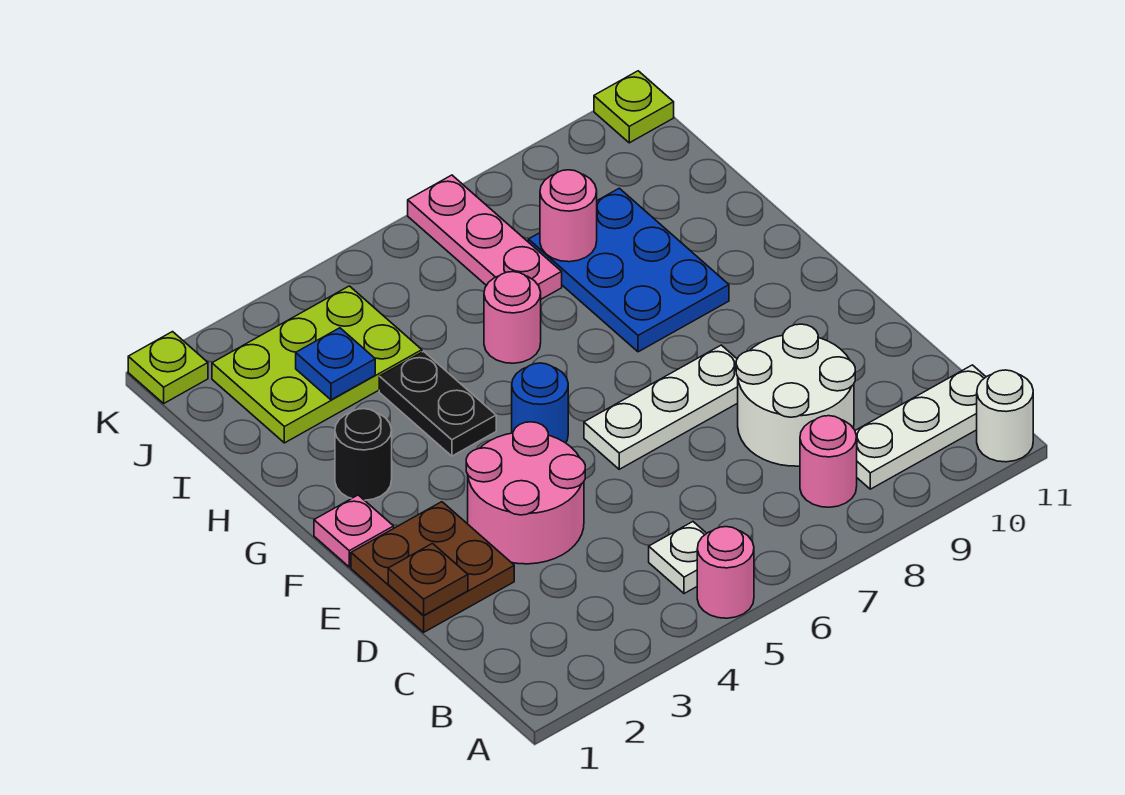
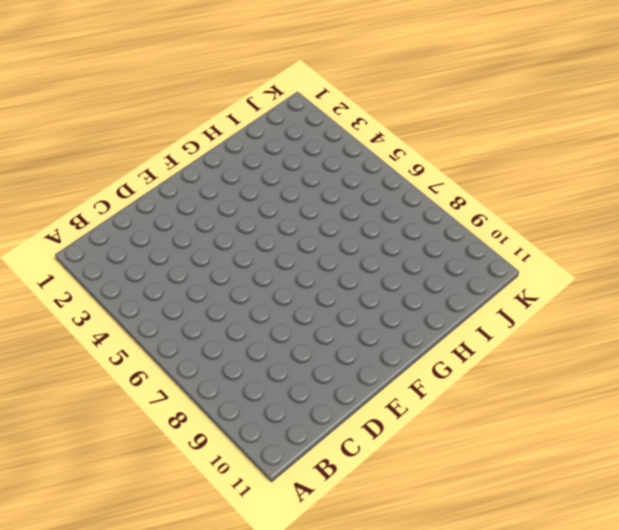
none -> pink round brick A5 level 1
none -> white round brick A11 level 1
none -> white plate B5 level 1

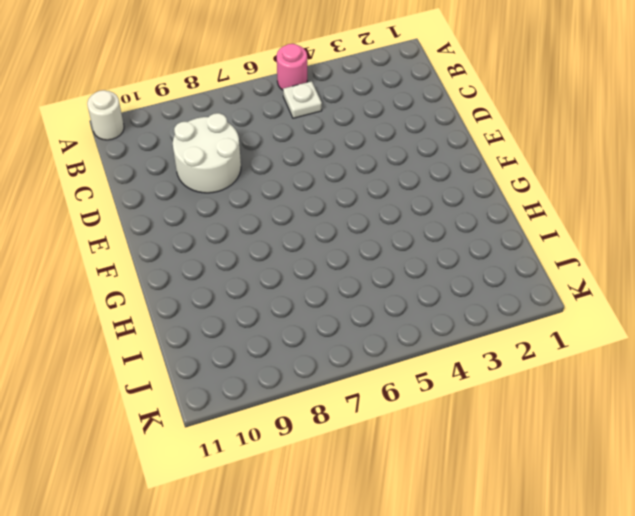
none -> pink round brick B8 level 1
none -> white plate B9:B11 level 1
none -> brown plate D1:E2 level 1

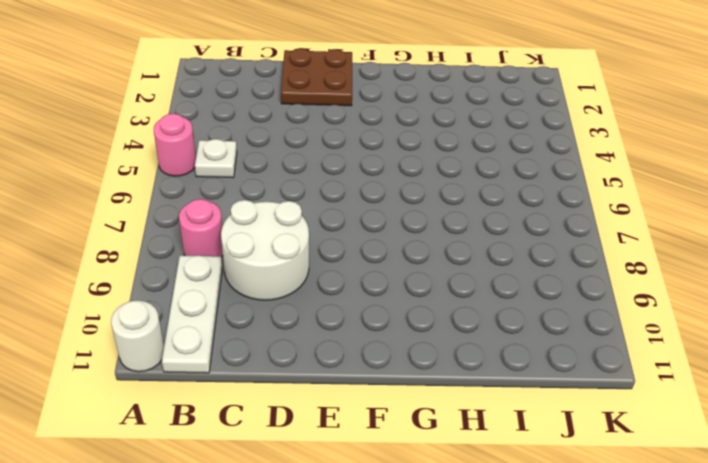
none -> pink round brick D3:E4 level 1
none -> white plate E6:E8 level 1
none -> pink plate F1 level 1

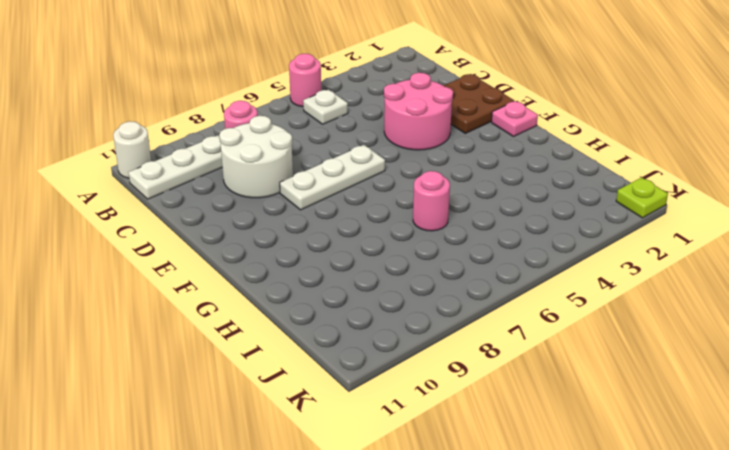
none -> blue round brick F5 level 1
none -> black round brick G2 level 1
none -> black plate G4:H4 level 1

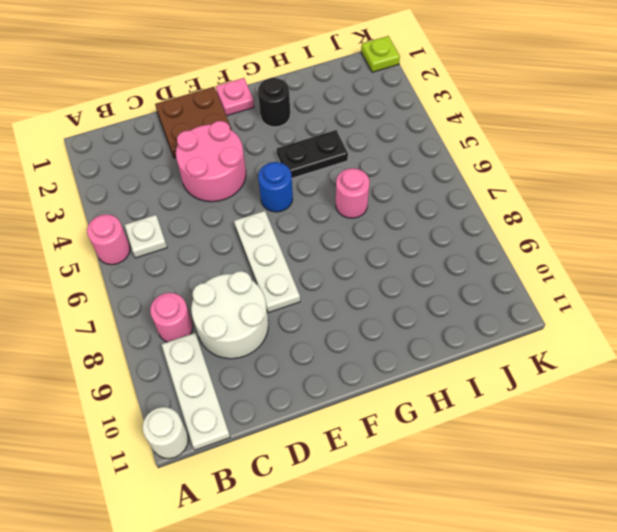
none -> blue plate G8:I9 level 1
none -> lime plate I2:J4 level 1
none -> pink plate I7:K7 level 1

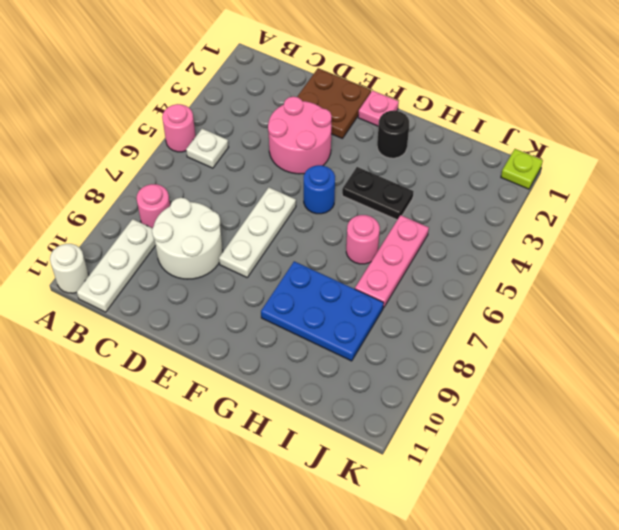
pink plate I5:I7 level 1 -> pink plate I7:K7 level 1
none -> lime plate I2:J4 level 1
none -> lime plate K11 level 1
none -> brown plate D1 level 2

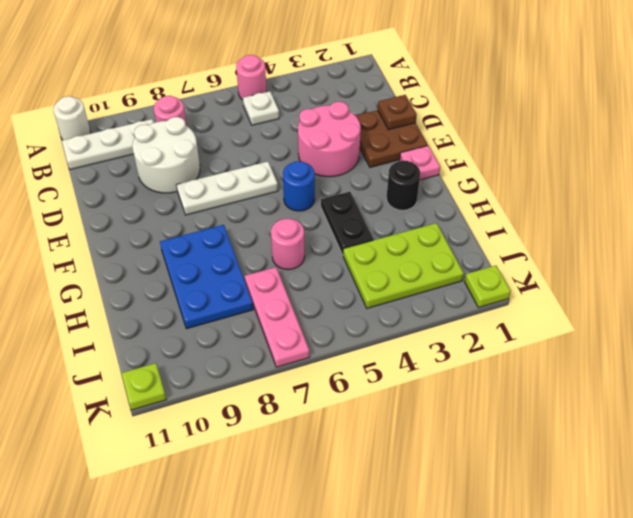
none -> blue plate I3 level 2
none -> pink round brick I8 level 2

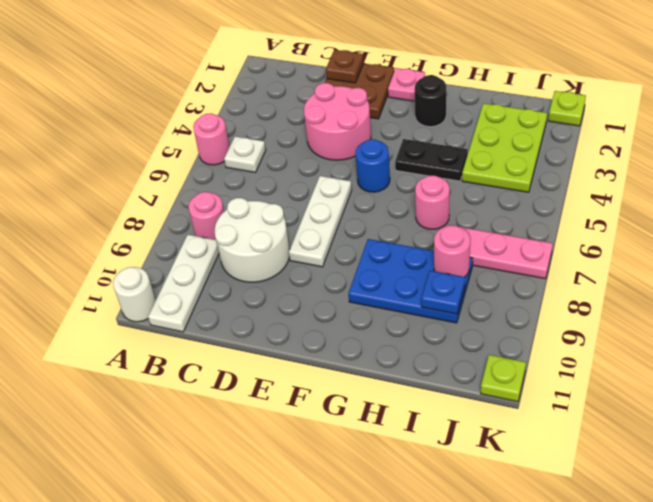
blue plate I9 level 2 -> blue plate I3 level 2

